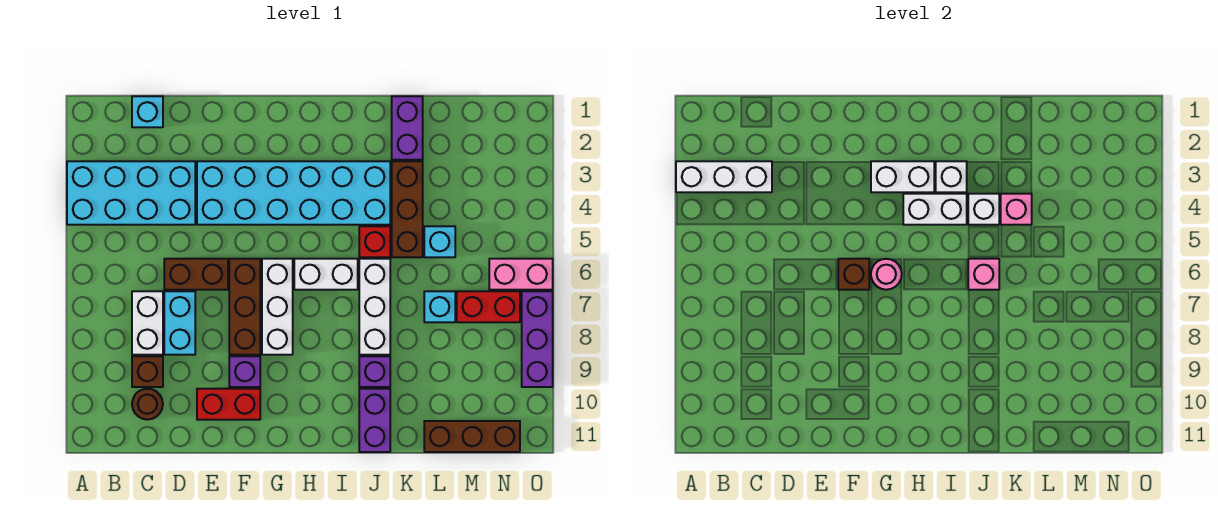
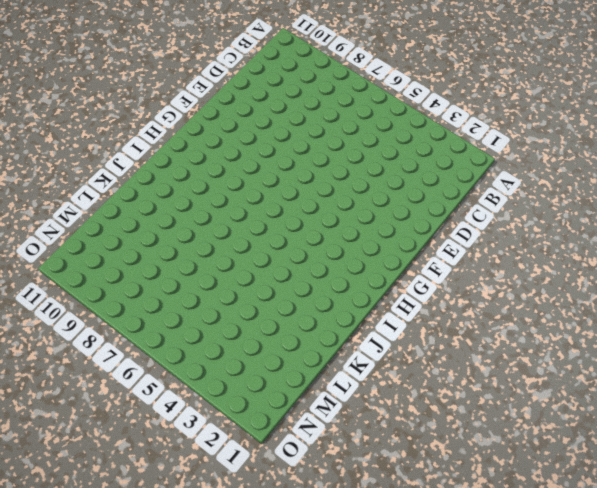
none -> cyan brick A3:D4 level 1
none -> cyan brick C1 level 1
none -> white brick C7:C8 level 1
none -> brown brick C9 level 1

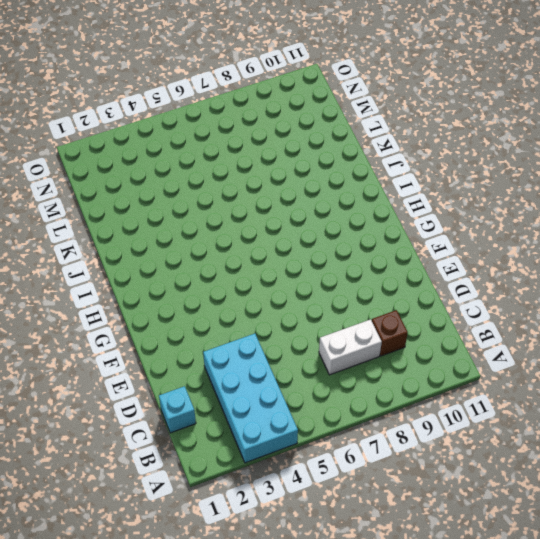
none -> brown round brick C10 level 1
none -> brown brick D6:E6 level 1
none -> cyan brick D7:D8 level 1
none -> cyan brick E3:J4 level 1

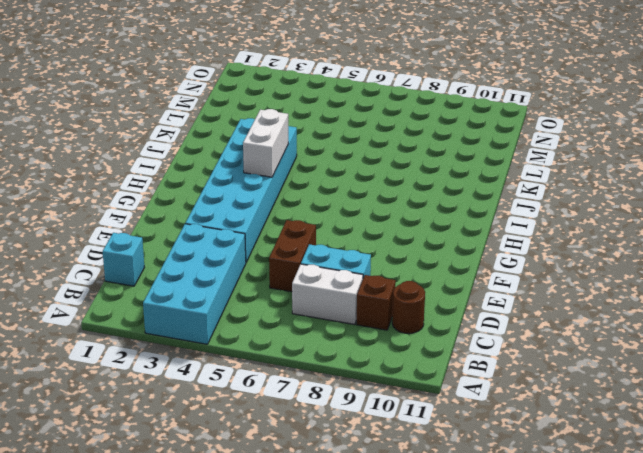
none -> red brick E10:F10 level 1
none -> brown brick F6:F8 level 1
none -> purple brick F9 level 1
none -> white brick G6:G8 level 1

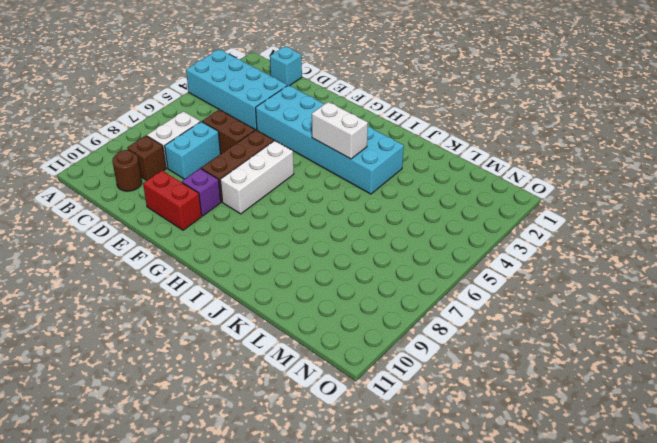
none -> white brick H6:I6 level 1
none -> red brick J5 level 1
none -> white brick J6:J8 level 1
none -> purple brick J9 level 1

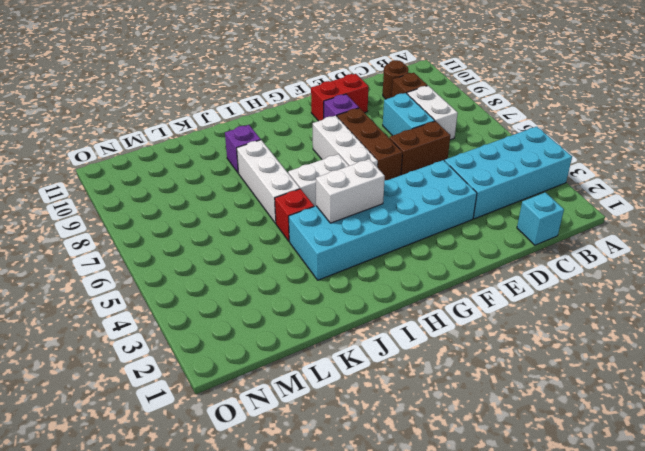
none -> purple brick J10:J11 level 1
none -> purple brick K1:K2 level 1
none -> brown brick K3:K5 level 1
none -> cyan brick L5 level 1

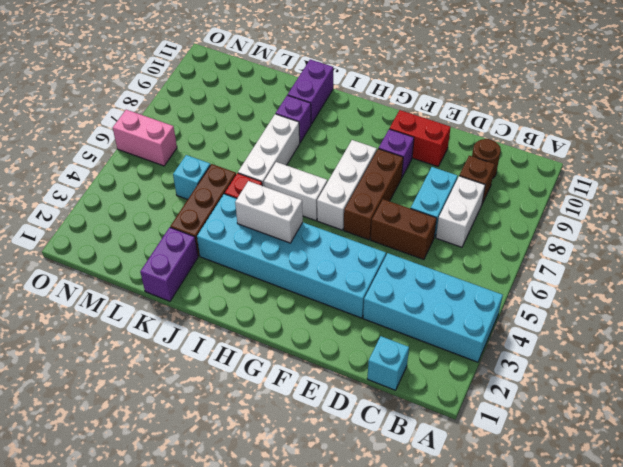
none -> cyan brick L7 level 1
none -> brown brick L11:N11 level 1
none -> red brick M7:N7 level 1
none -> purple brick O7:O9 level 1

